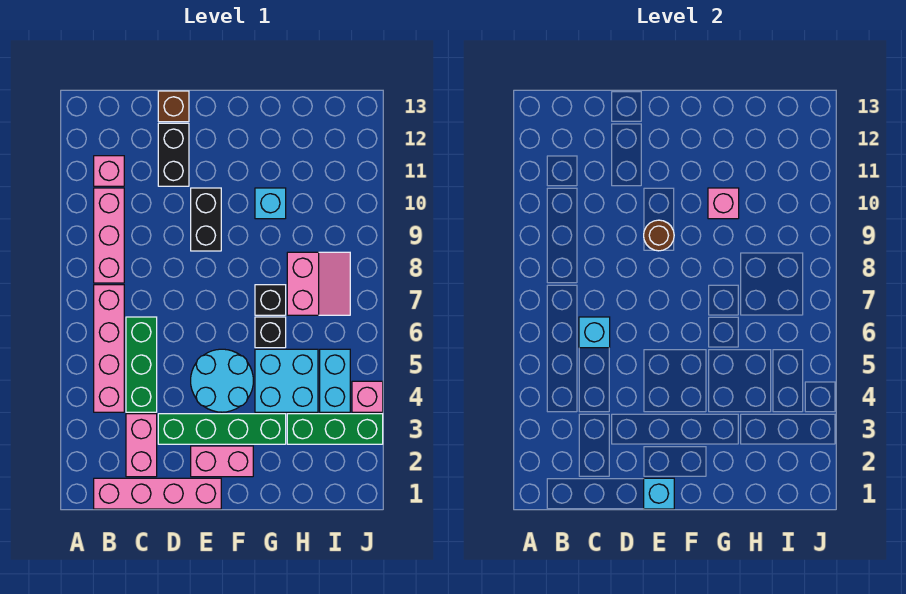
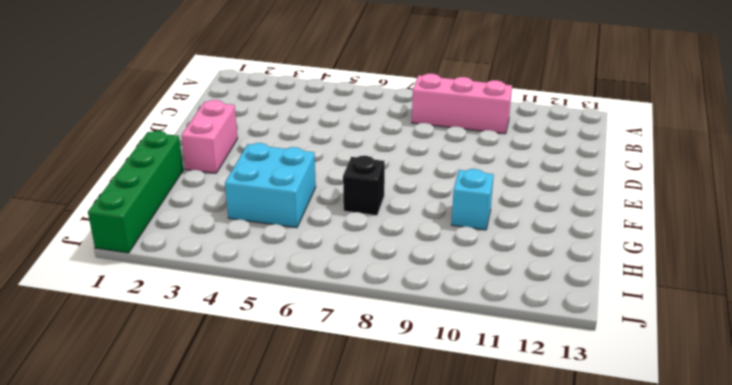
green brick G1:J1 level 1 -> green brick D3:G3 level 1
none -> pink brick B1:E1 level 1
none -> pink brick B4:B7 level 1
none -> pink brick B11 level 1

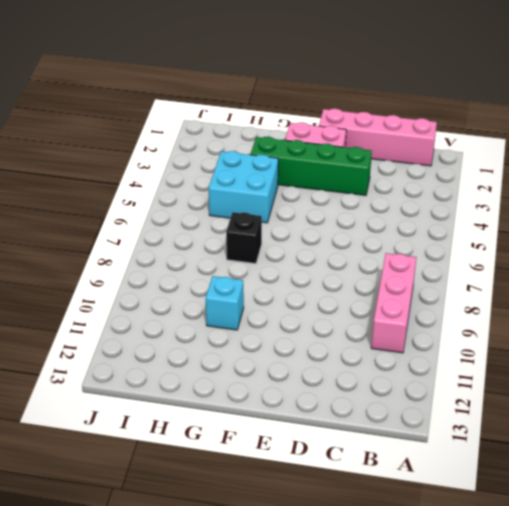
none -> pink brick B4:B7 level 1
none -> pink brick B11 level 1
none -> pink brick C2:C3 level 1

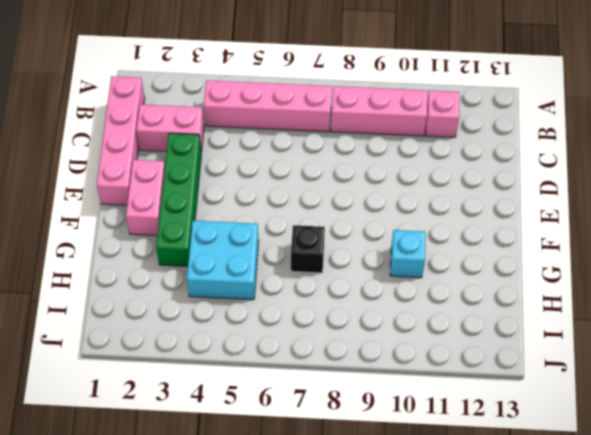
none -> green brick C4:C6 level 1
none -> black brick D11:D12 level 1
none -> brown brick D13 level 1

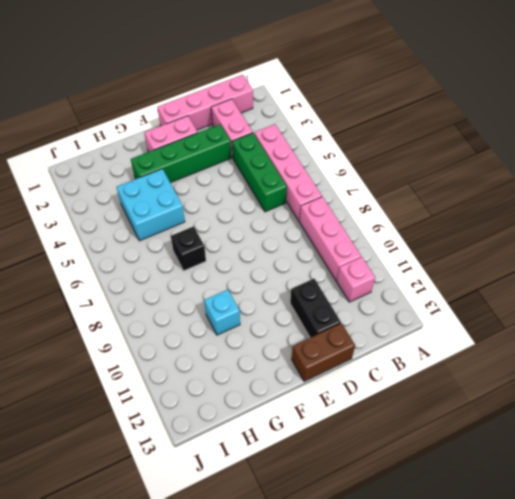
brown brick D13:E13 level 1 -> brown brick D13 level 1
none -> cyan round brick E4:F5 level 1
none -> black brick E9:E10 level 1
none -> black brick G6 level 1

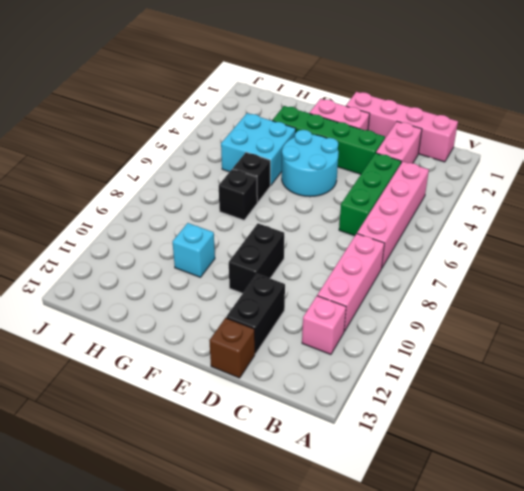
none -> green brick H3:J3 level 1
none -> pink slope H7:I8 level 1 top H
none -> cyan brick I4:I5 level 1

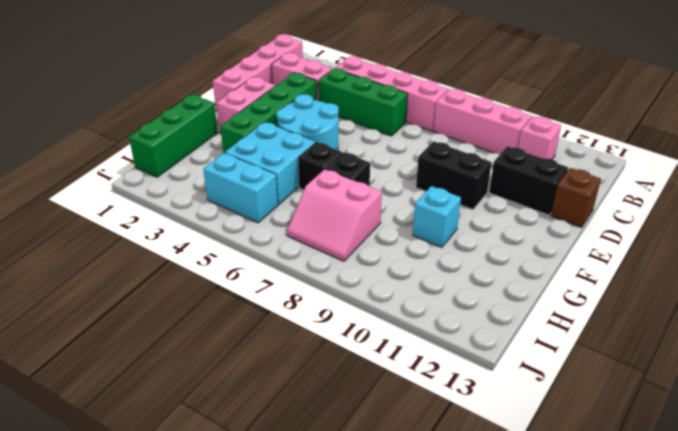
green brick G1:I1 level 1 -> green brick H3:J3 level 1
none -> pink brick J4 level 1
none -> cyan brick C6 level 2
none -> cyan brick E1 level 2

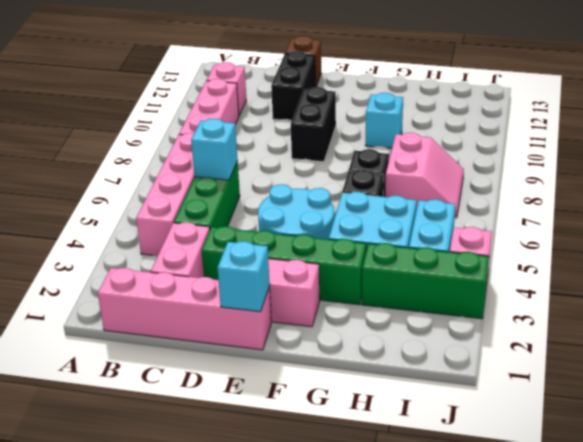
none -> brown round brick E9 level 2
none -> pink brick G10 level 2

